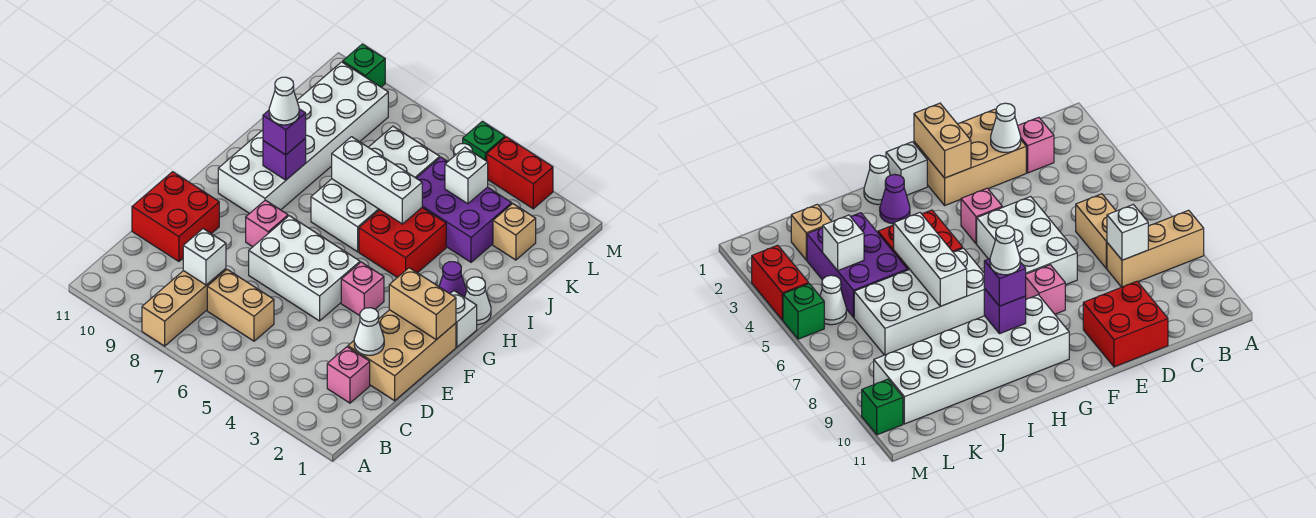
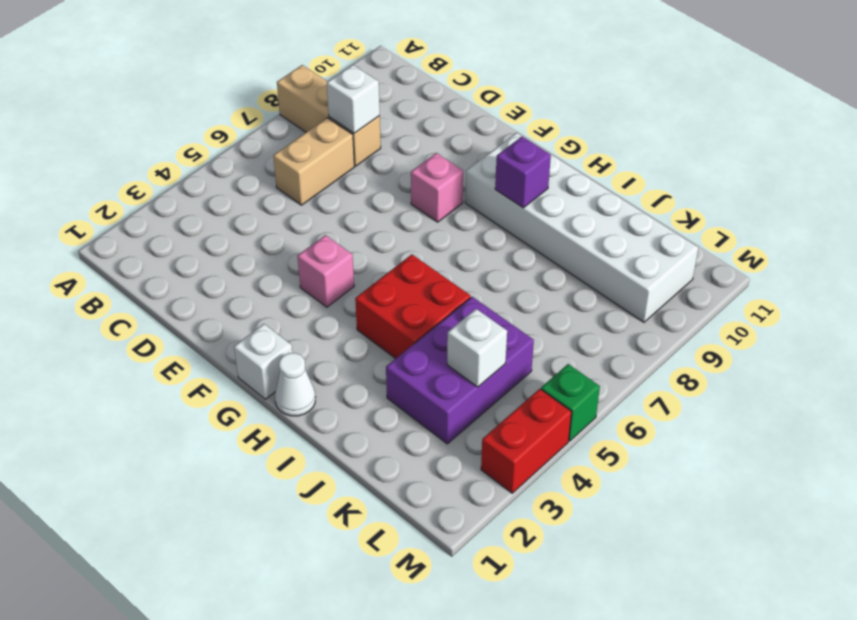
none -> pink brick C2 level 1
none -> tan brick D1:F2 level 1
none -> red brick D10:E11 level 1

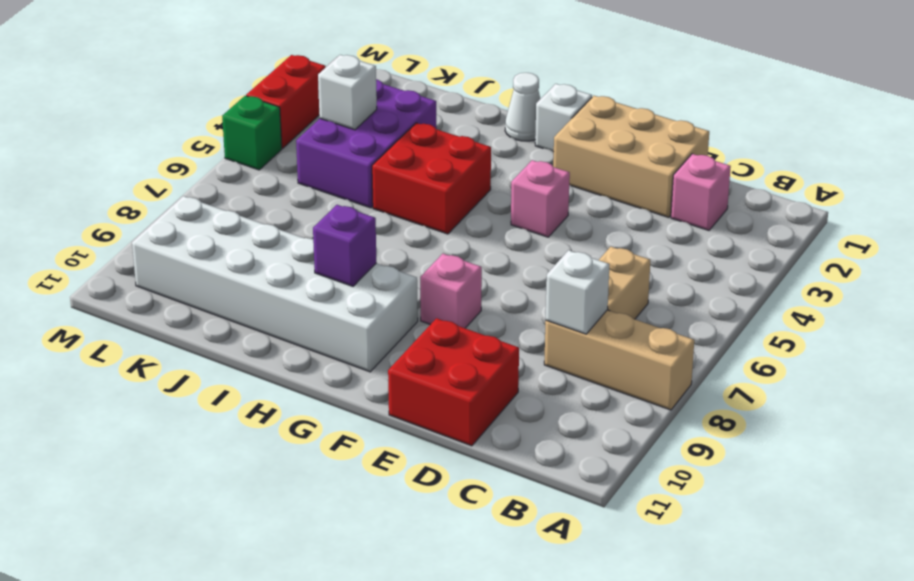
none -> white brick E5:F7 level 1
none -> purple cone H2 level 1
none -> white brick H6:K7 level 1

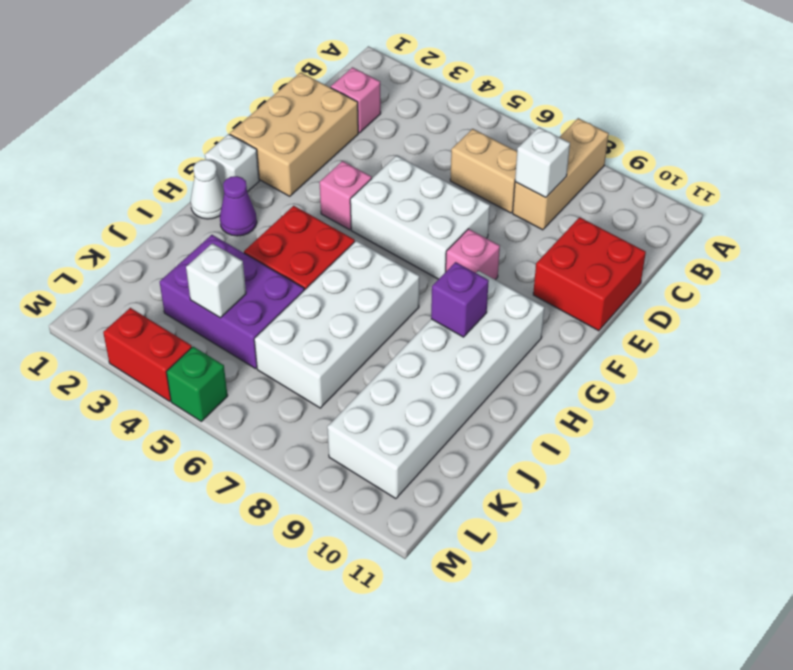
none -> tan brick K2 level 1
none -> white cone L5 level 1
none -> green brick M10 level 1

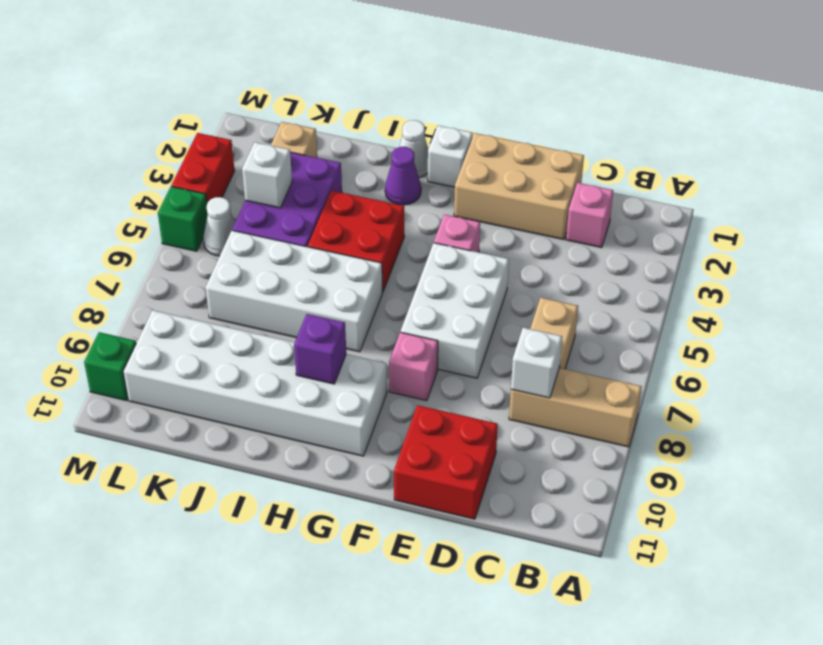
none -> white cone D2 level 2
none -> tan brick F1:F2 level 2
none -> white brick I5:I7 level 2

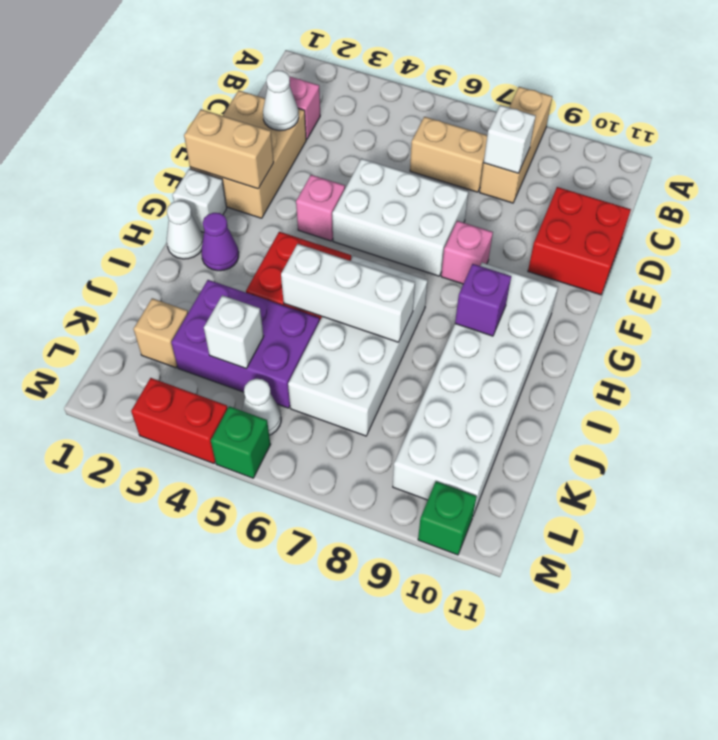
none -> purple brick H9 level 3
none -> white cone H9 level 4

